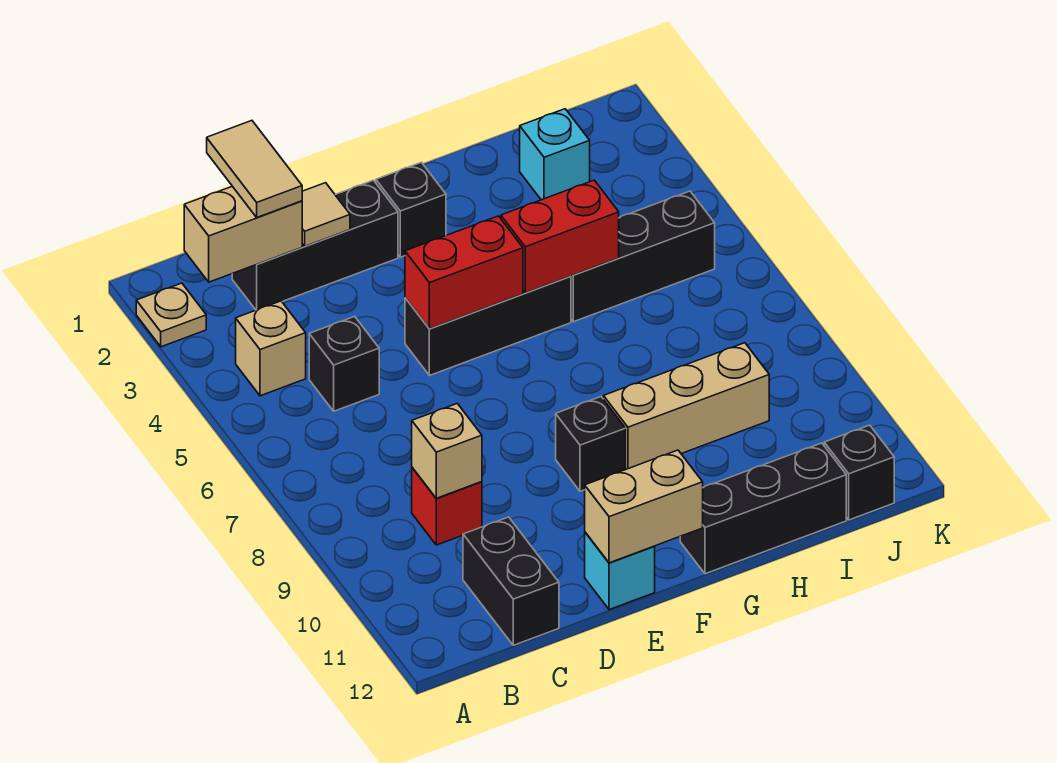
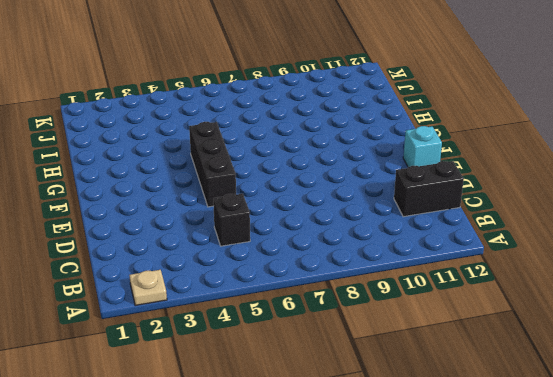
none -> tan brick B4 level 1
none -> black brick C2:E2 level 1
none -> red brick C9 level 1

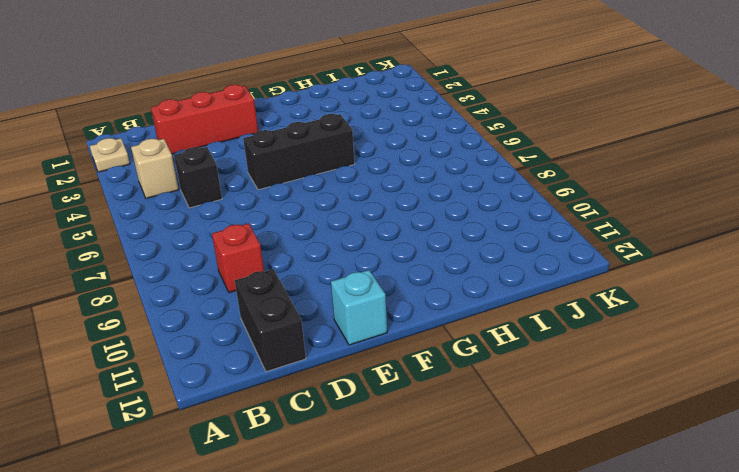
red brick C2:E2 level 1 -> black brick C2:E2 level 1
none -> black brick F2 level 1
none -> black brick F9 level 1
none -> tan brick G9:I9 level 1

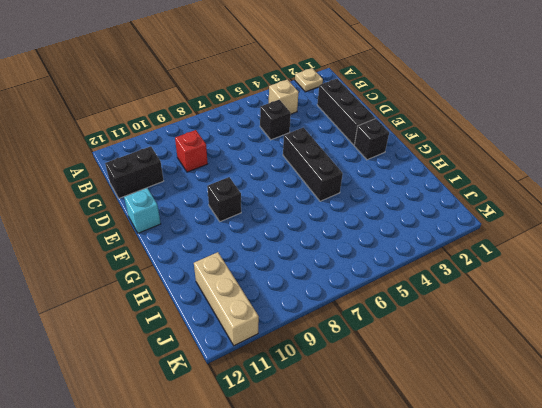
tan brick I11:K11 level 1 -> tan brick G9:I9 level 1
none -> black brick G12:I12 level 1
none -> black brick H5:J5 level 1
none -> cyan brick I2 level 1

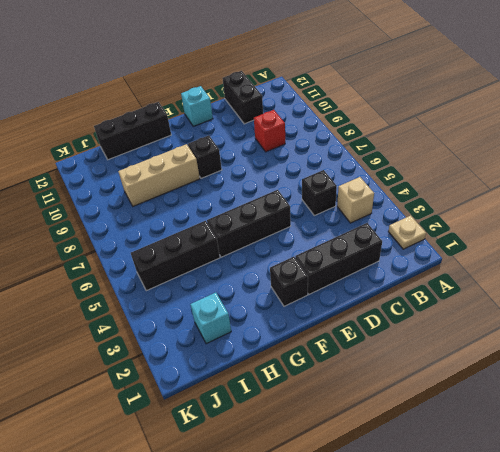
none -> black brick J12 level 1
none -> tan brick B2:C2 level 2
none -> tan brick C9 level 2

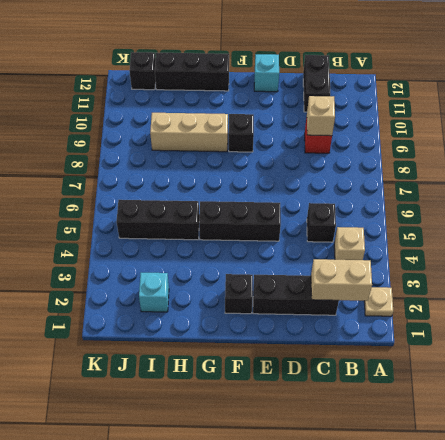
none -> tan tile D2 level 2
none -> red brick E5:F5 level 2
none -> tan brick E12:F12 level 2

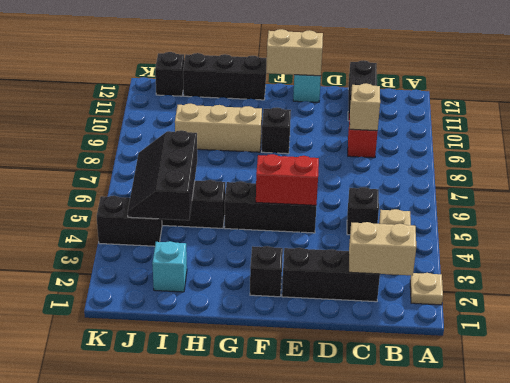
black slope I4:J6 level 2 top I -> none
black brick J4:K4 level 1 -> none
none -> tan tile D2 level 2
none -> red brick G5:H5 level 2
none -> tan tile C1:C2 level 3

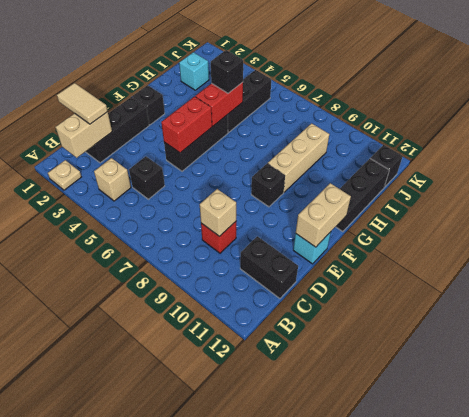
black brick H5 level 3 -> none
none -> tan tile D2 level 2

